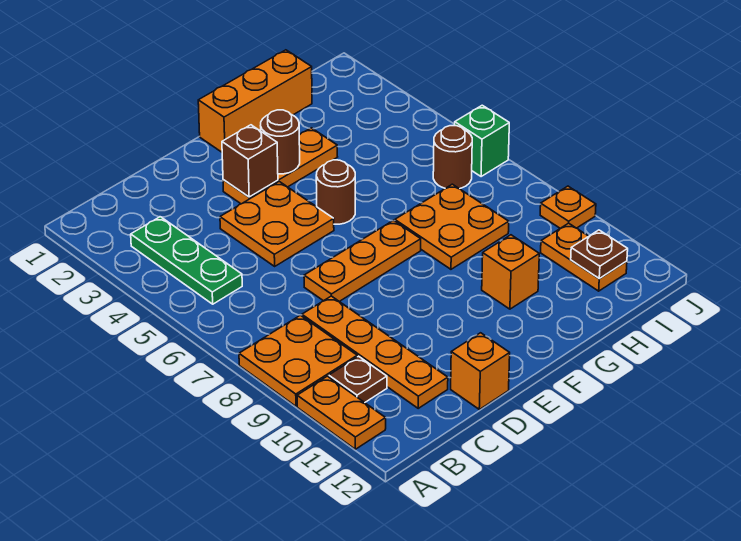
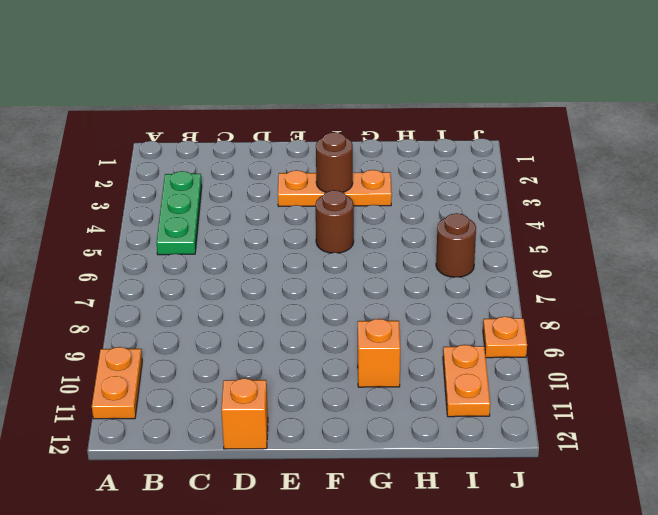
none -> orange plate A8:B9 level 1
none -> brown plate B10 level 1
none -> orange plate C8:C11 level 1

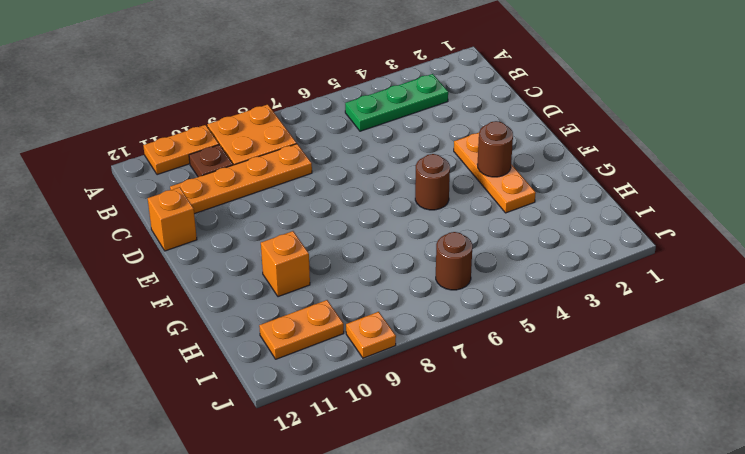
none -> orange plate D4:E5 level 1
none -> orange plate D7:F7 level 1
none -> orange brick F1:H1 level 1

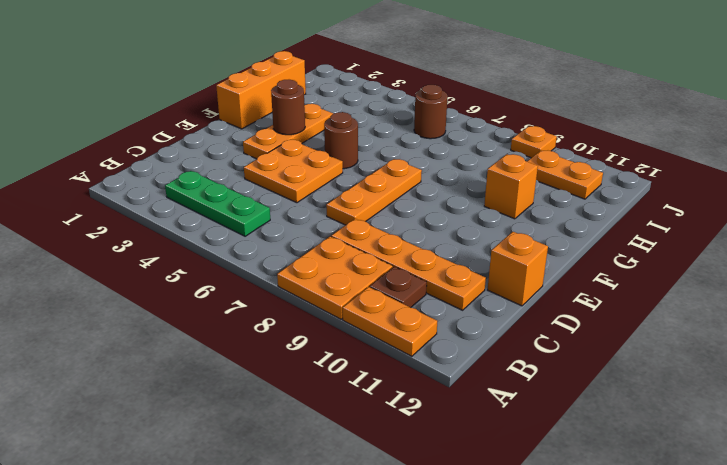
none -> orange plate G7:H8 level 1
none -> green brick J6 level 1
none -> brown brick E3 level 2

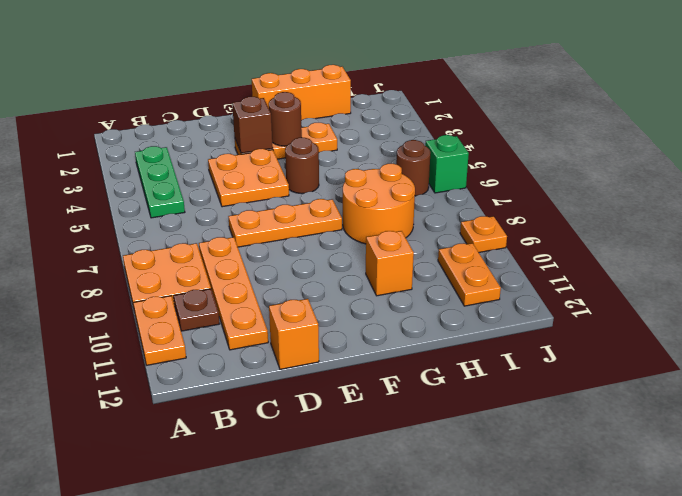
orange round brick G7:H8 level 1 -> orange plate G7:H8 level 1
none -> brown plate I11 level 2

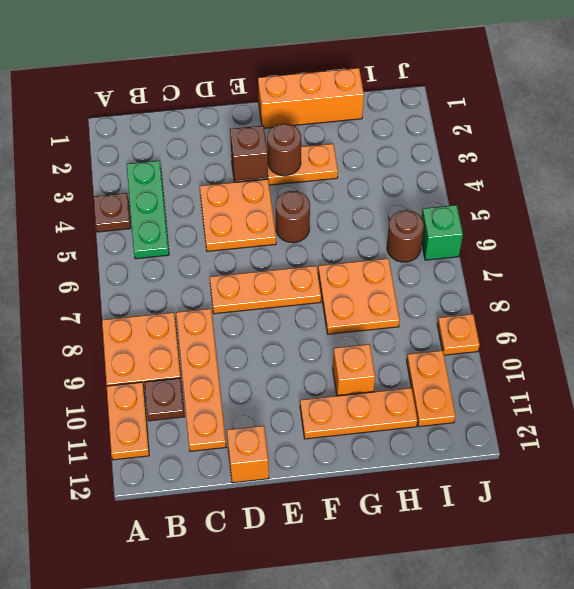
brown plate A4 level 1 -> brown plate I11 level 2
orange plate F11:H11 level 1 -> none

